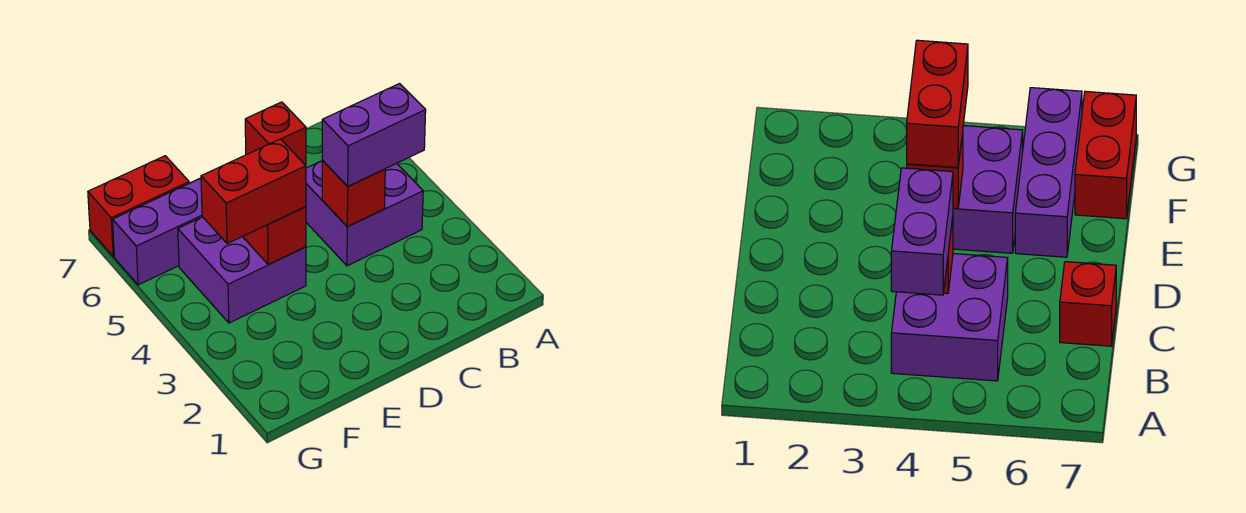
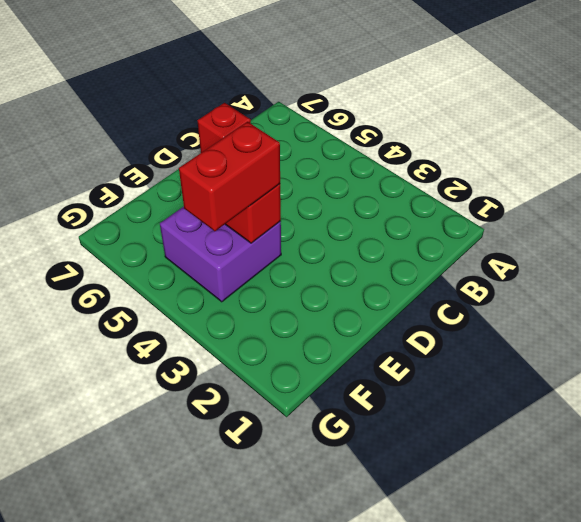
none -> purple brick B4:C5 level 1
none -> purple brick E6:G6 level 1

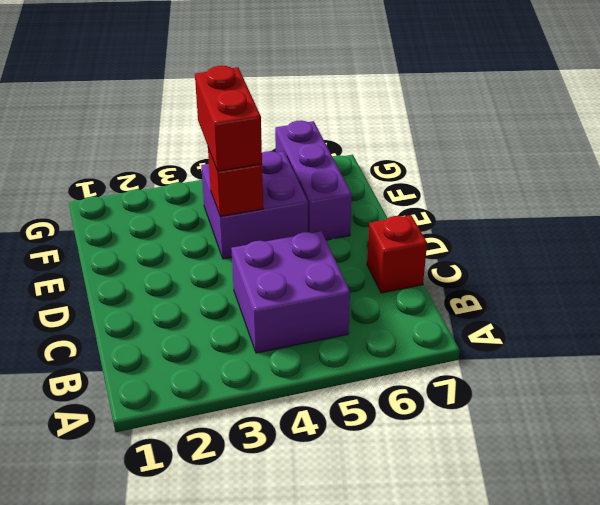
none -> red brick F7:G7 level 1
none -> red brick C4 level 2

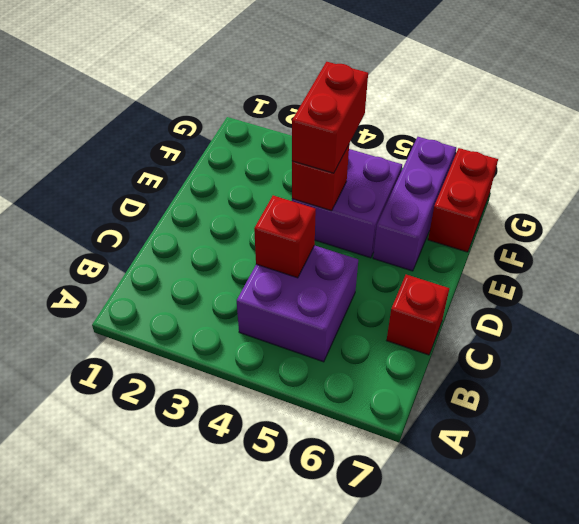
none -> purple brick B4:C4 level 3

